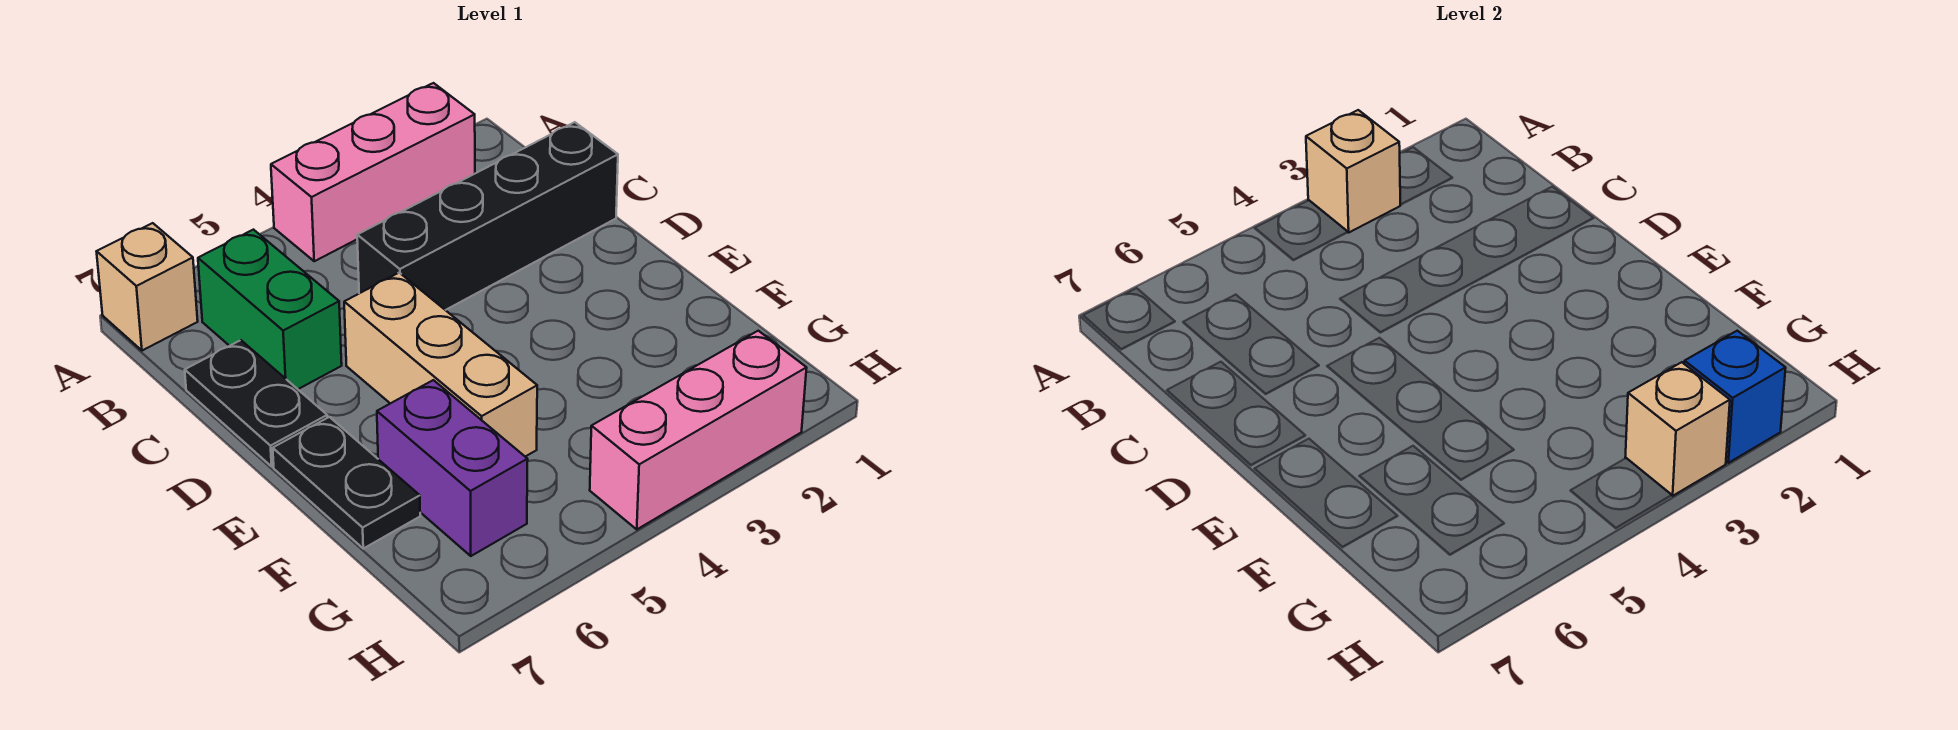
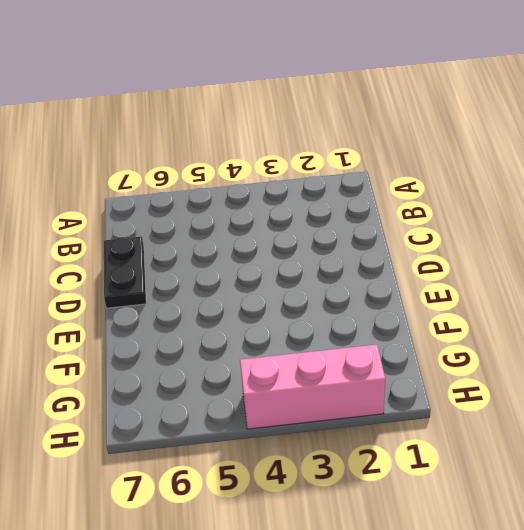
none -> pink brick A2:A4 level 1
none -> tan brick A7 level 1
none -> green brick B6:C6 level 1

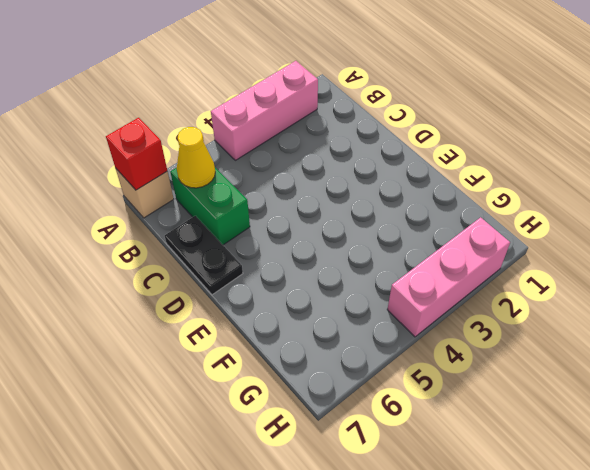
red brick A7 level 2 -> none
yellow cone B6 level 2 -> none
none -> black brick C1:C4 level 1
none -> tan brick D5:F5 level 1
none -> black plate E7:F7 level 1

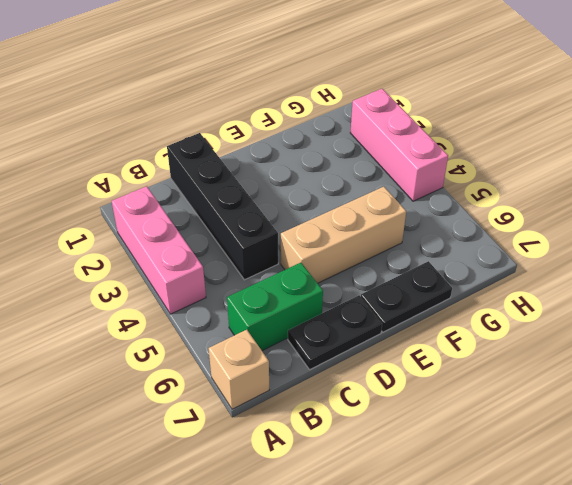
none -> purple brick F6:G6 level 1
none -> tan brick A3 level 2
none -> blue brick H2 level 2

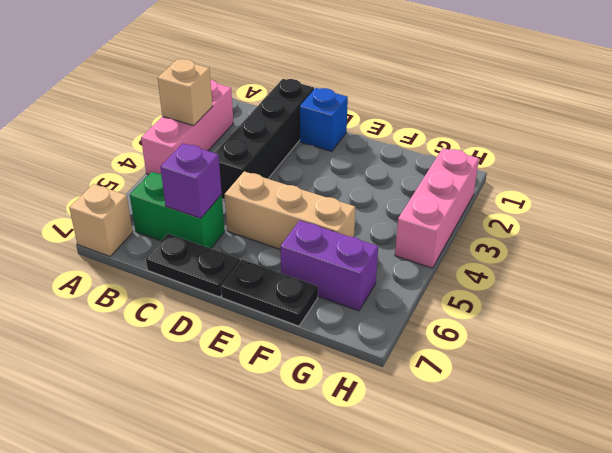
purple brick C6 level 2 -> none
blue brick D1 level 1 -> blue brick H2 level 2
none -> tan brick H3 level 2

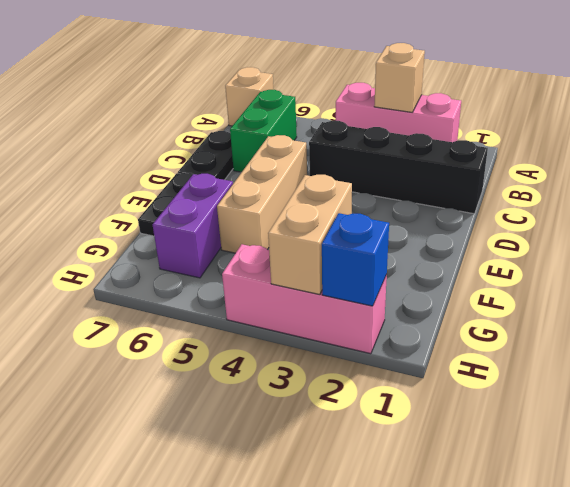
tan brick G3:H3 level 2 -> tan brick H3 level 2

